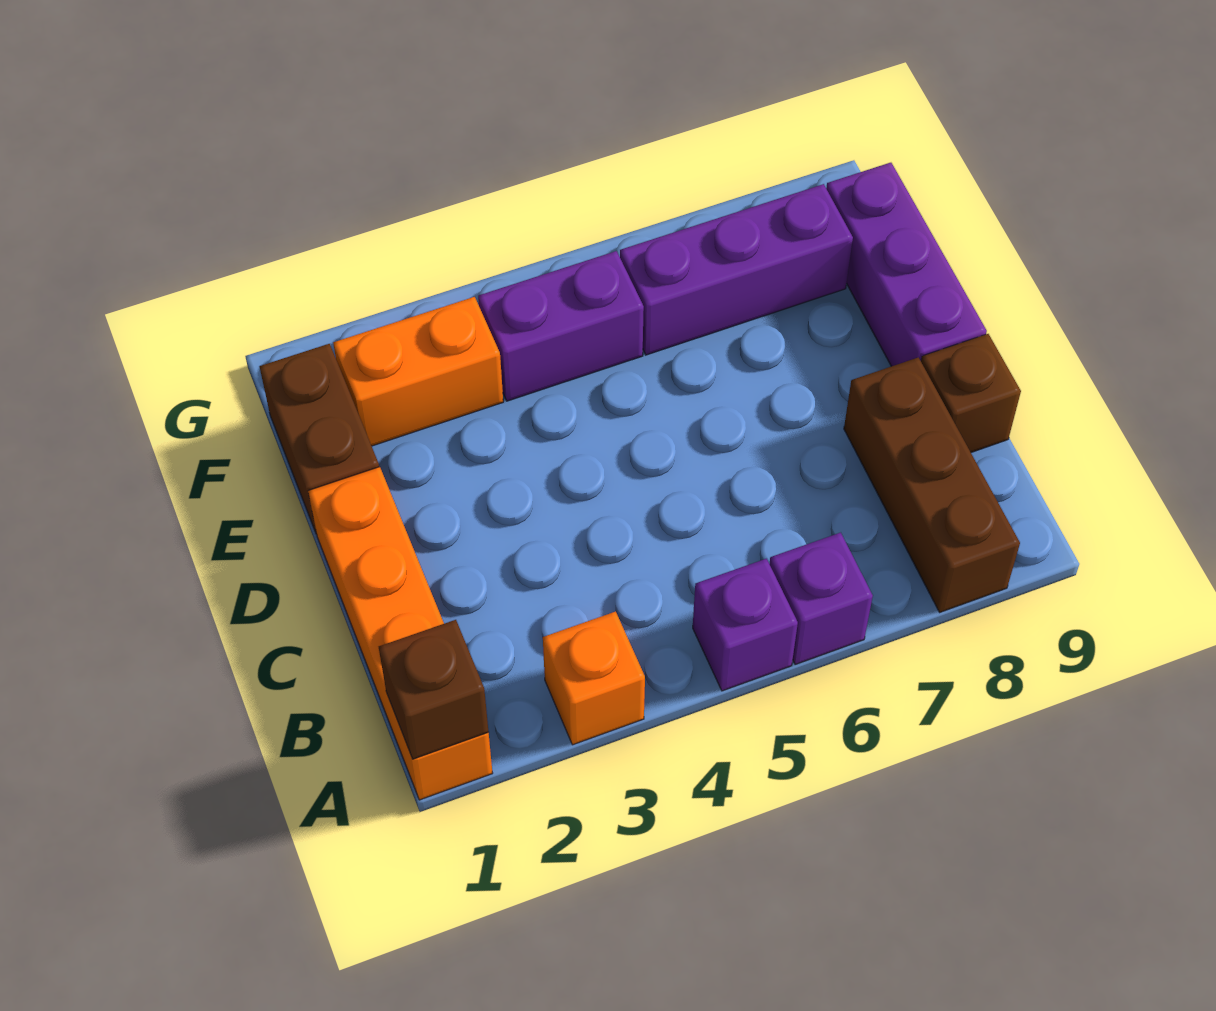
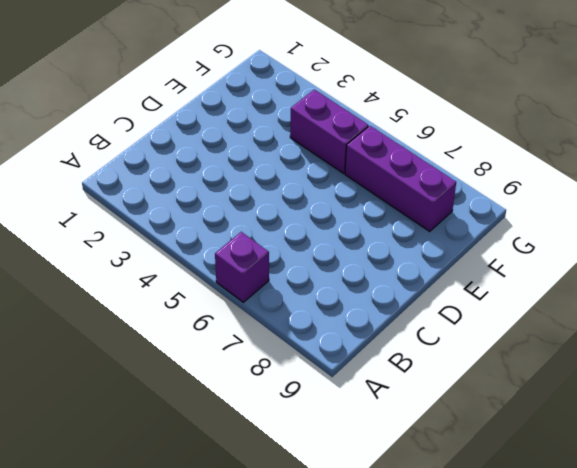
none -> orange brick A1:D1 level 1
none -> orange brick A3 level 1
none -> purple brick A5 level 1

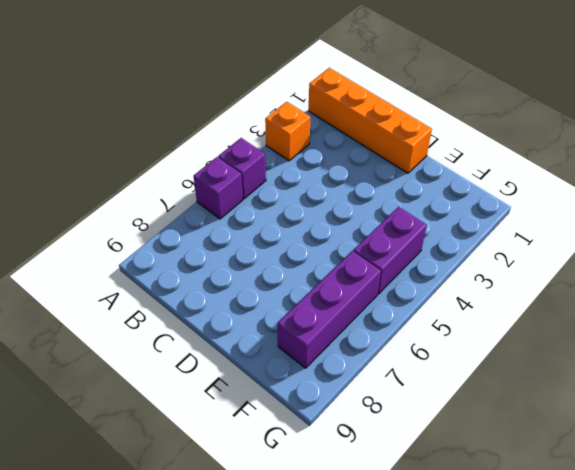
none -> brown brick A8:C8 level 1
none -> brown brick C9 level 1
none -> purple brick D9:F9 level 1

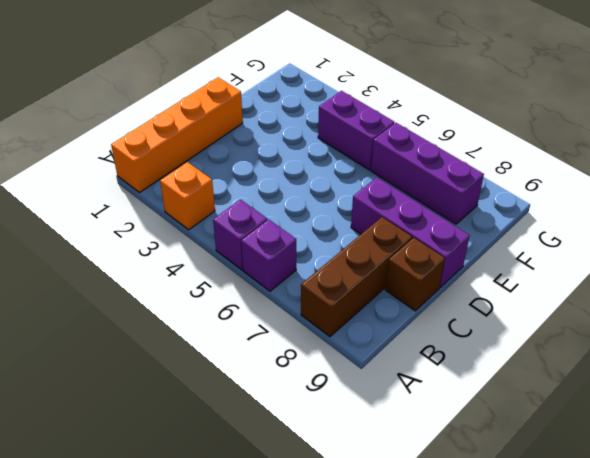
purple brick D7:D9 level 1 -> purple brick D9:F9 level 1
none -> brown brick E1:F1 level 1
none -> orange brick F2:F3 level 1
none -> brown brick A1 level 2

